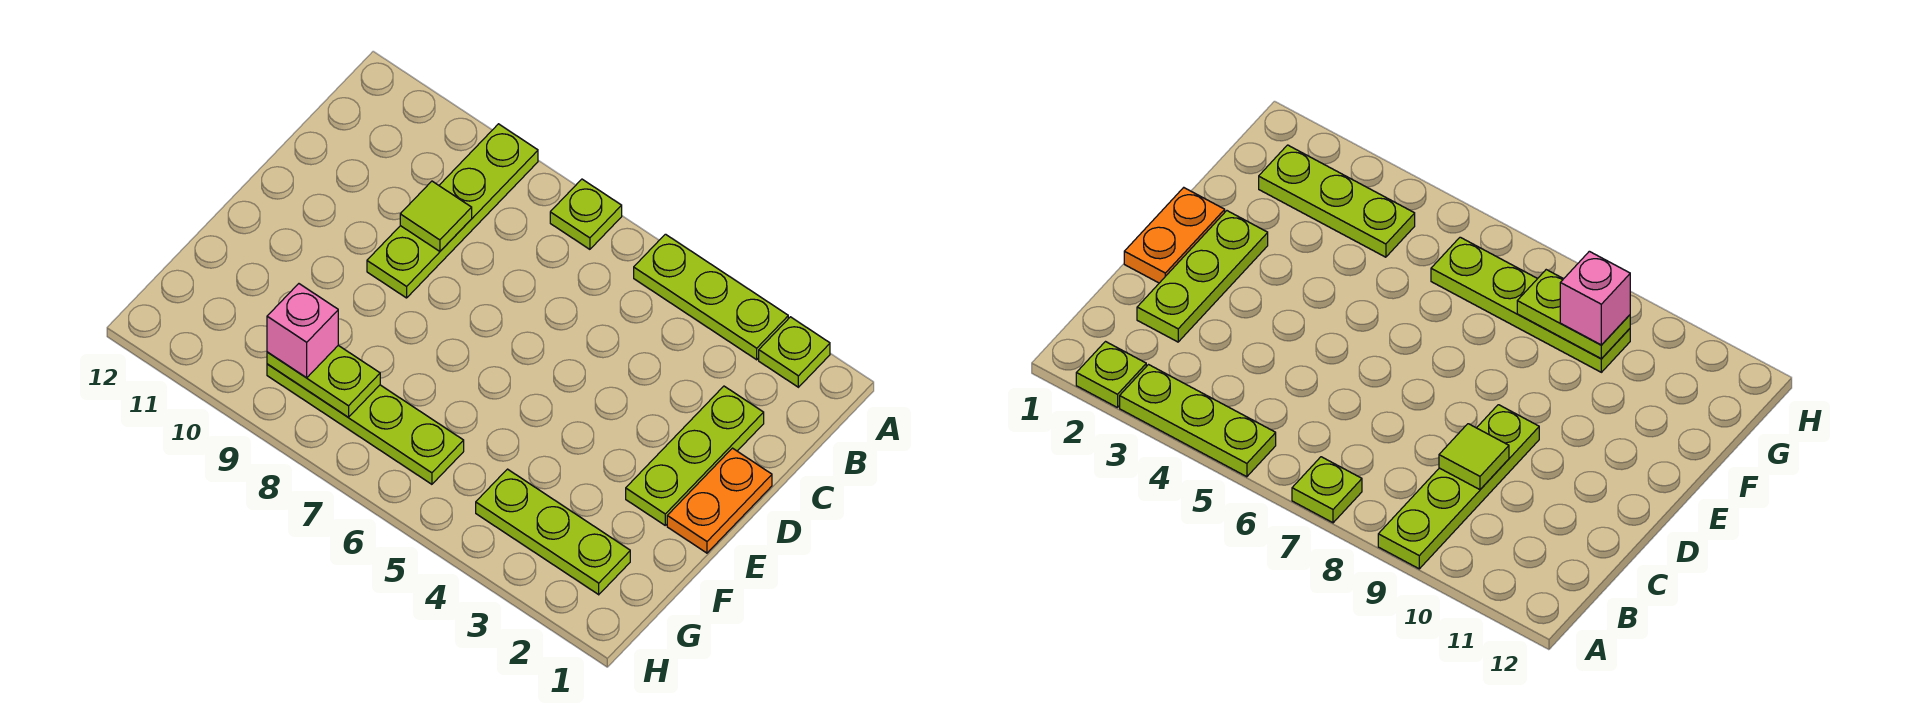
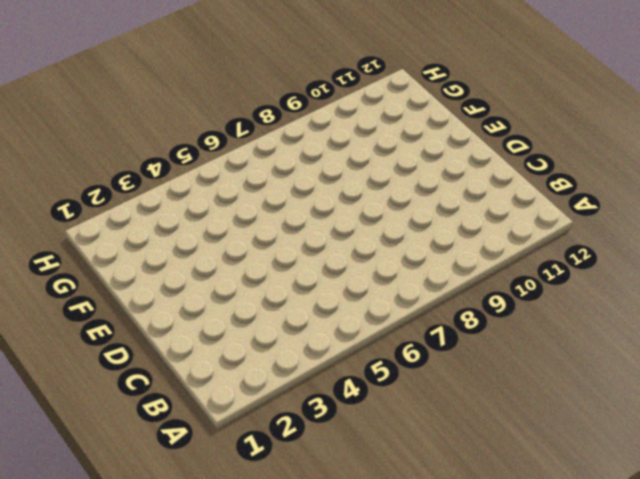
none -> lime plate A2 level 1
none -> lime plate A3:A5 level 1

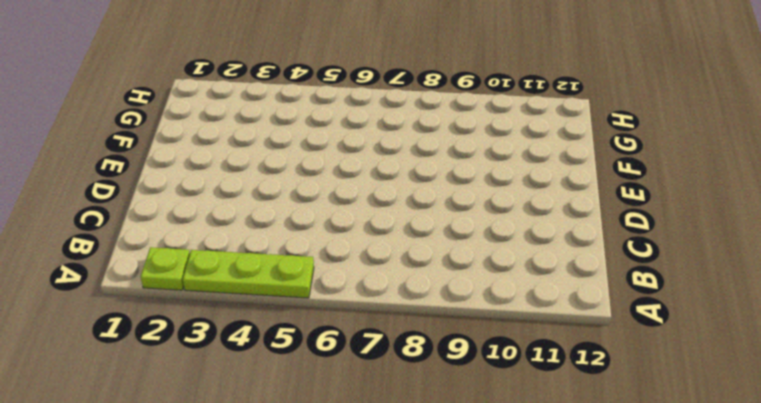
none -> lime plate A7 level 1
none -> lime plate A9:D9 level 1

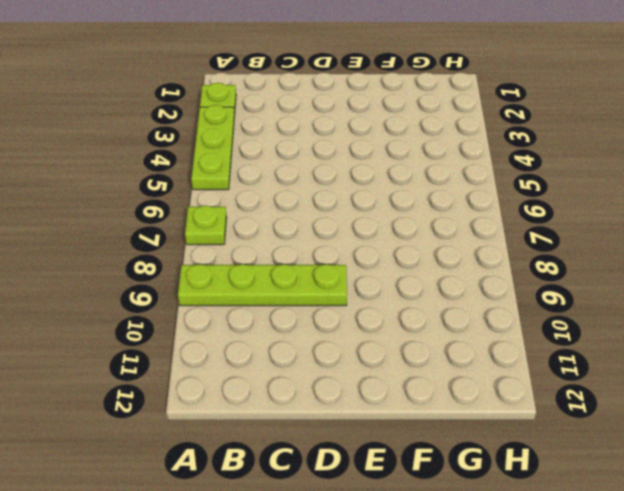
none -> lime plate C2:E2 level 1
none -> orange plate D1:E1 level 1

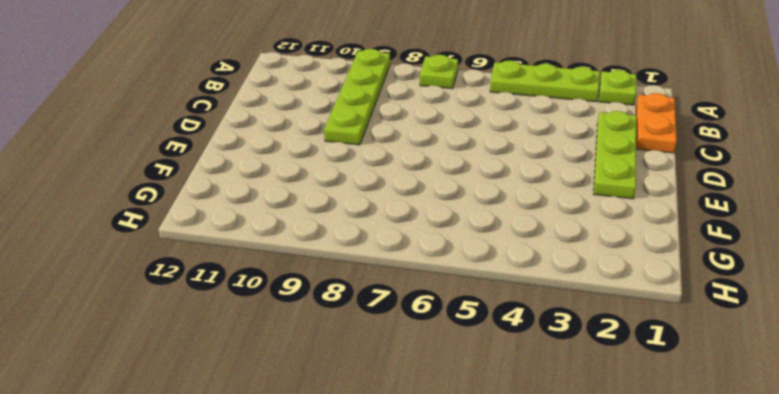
orange plate B1:C1 level 1 -> orange plate D1:E1 level 1
none -> lime plate G2:G4 level 1
none -> lime plate G6:G9 level 1

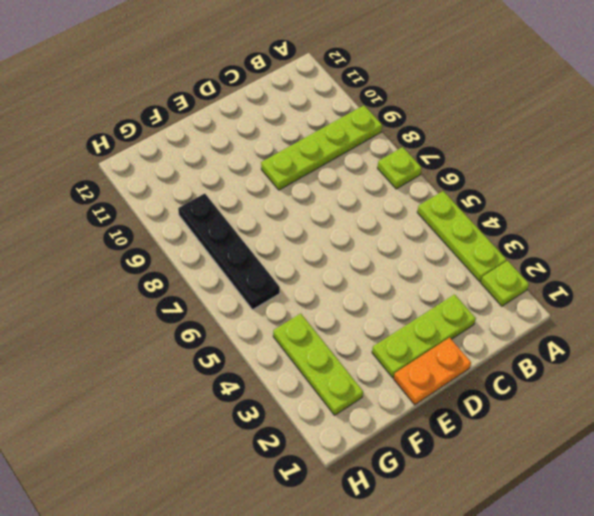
black plate G6:G9 level 1 -> lime plate G6:G9 level 1
none -> lime tile C9 level 2
none -> lime plate G8:G9 level 2

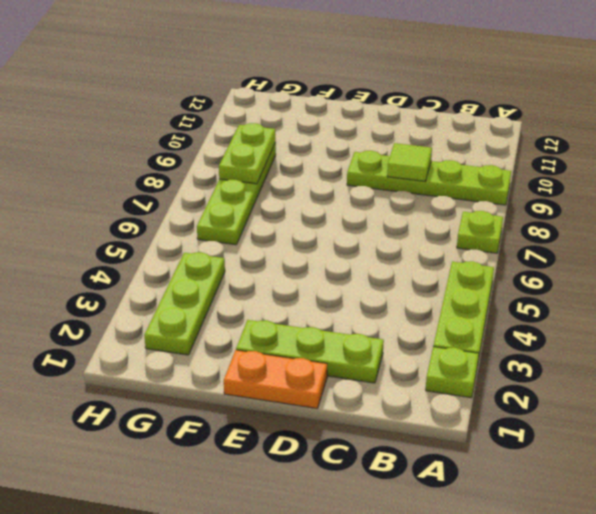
none -> pink brick G9 level 3

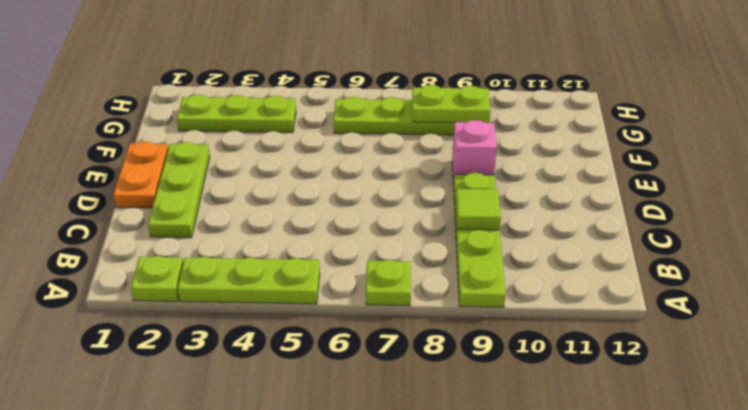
pink brick E9 level 1 -> pink brick G9 level 3

